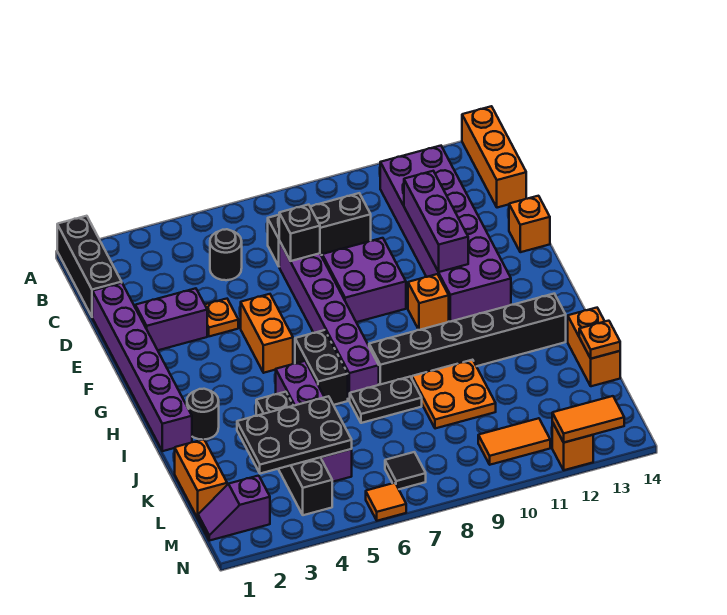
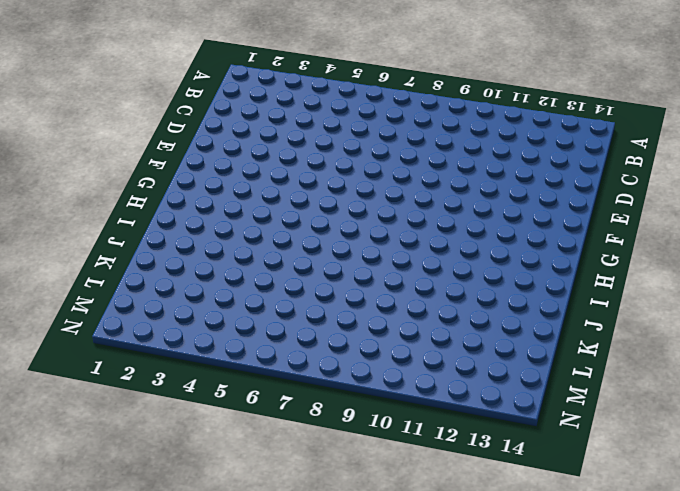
none -> black brick A1:C1 level 1
none -> orange brick A14:C14 level 1
none -> purple brick B11:G12 level 1
none -> black round brick C5 level 1

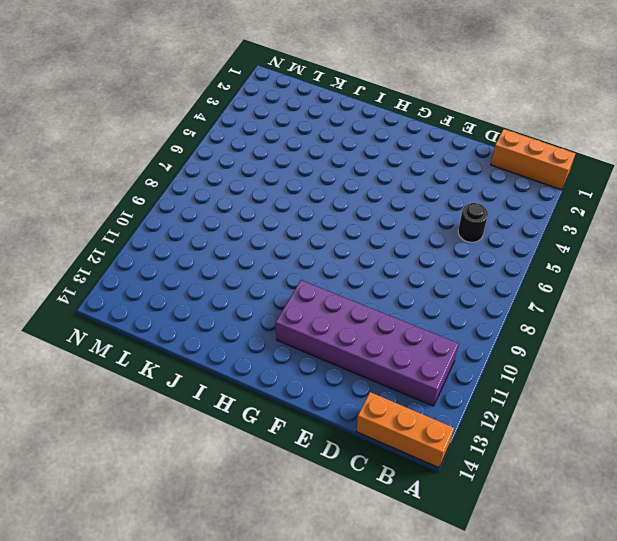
orange brick A1:C1 level 1 -> black brick A1:C1 level 1
none -> black brick C7:C9 level 1
none -> purple brick D1:I1 level 1
none -> purple brick D7:I7 level 1
none -> purple brick E2:E3 level 1

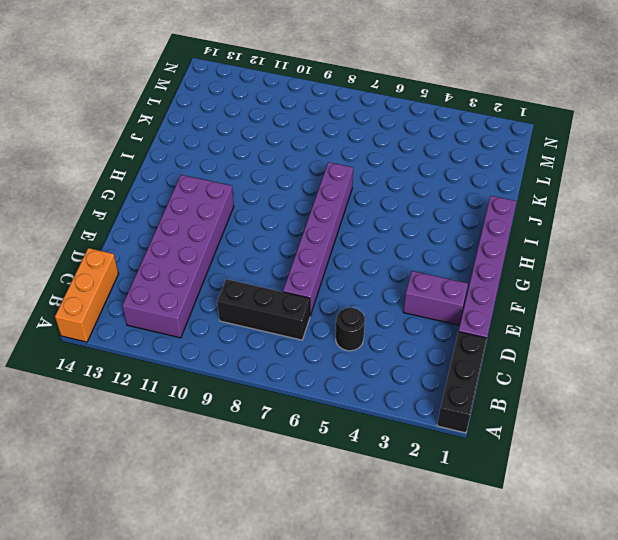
none -> orange plate E4 level 1
none -> purple brick E8:F9 level 1
none -> orange brick E14 level 1
none -> orange brick F5:G5 level 1

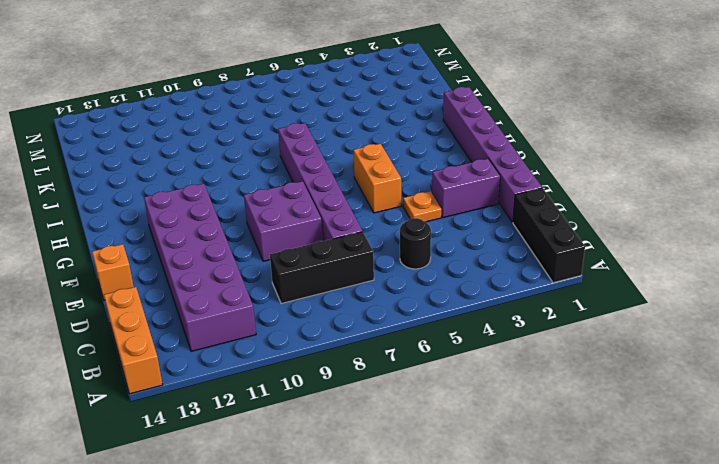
none -> orange brick G10 level 1
none -> black brick H6:I6 level 1
none -> black round brick I2 level 1
none -> purple brick I5:L5 level 1

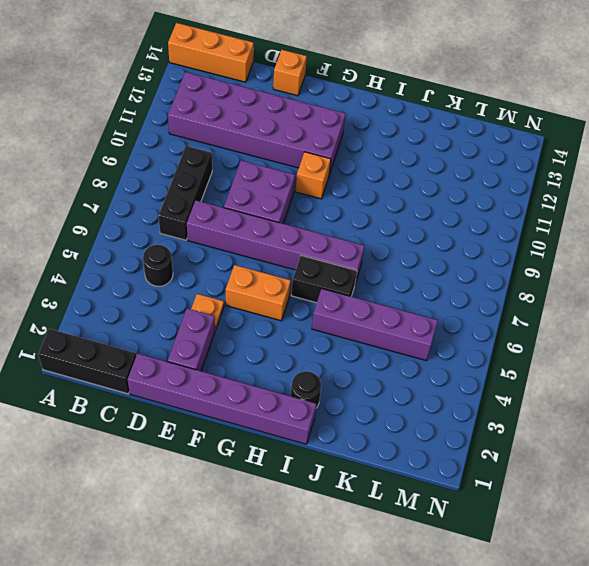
none -> black brick I8:I13 level 1
none -> black brick J4:M4 level 1
none -> black plate J7:J8 level 1
none -> orange plate J9:K10 level 1

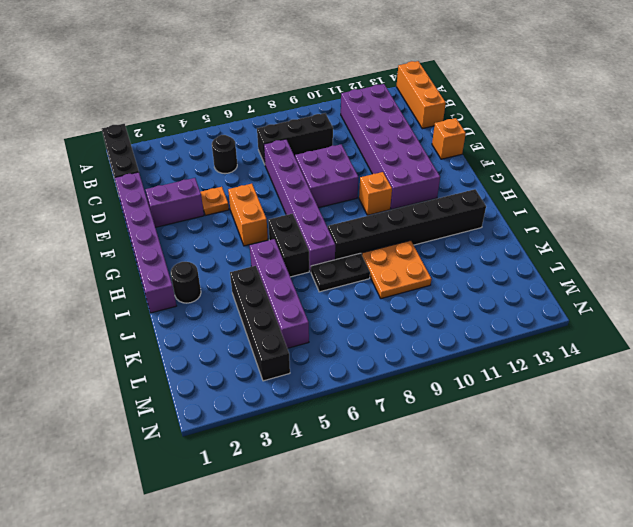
none -> orange brick J14:K14 level 1
none -> orange brick K1:L1 level 1
none -> purple slope M1:M2 level 1 top 2
none -> black tile M7 level 1

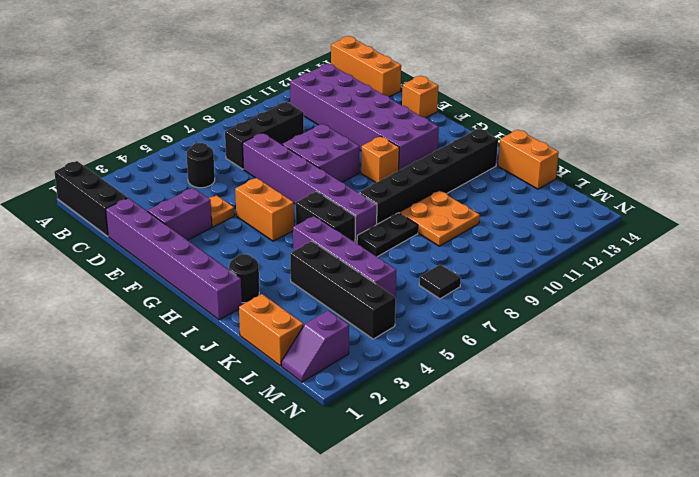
none -> orange tile M10:M11 level 1
none -> orange tile N6 level 1
none -> orange brick N12 level 1
none -> black brick D7 level 2

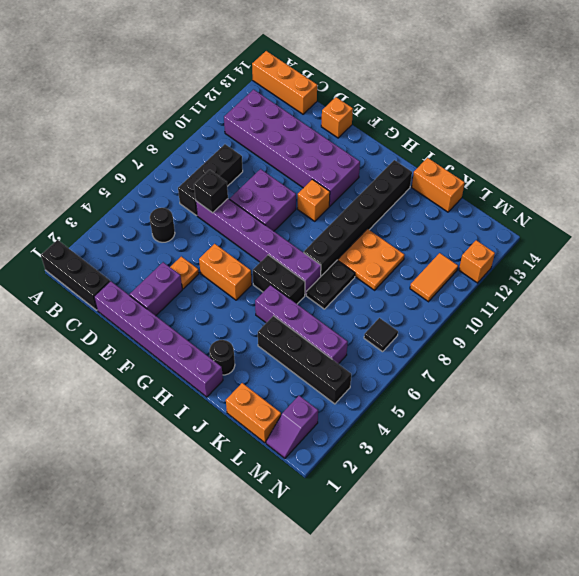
none -> orange tile N6 level 1
none -> purple brick D11:F11 level 2
none -> black plate K3:L5 level 2
none -> orange plate K14 level 2

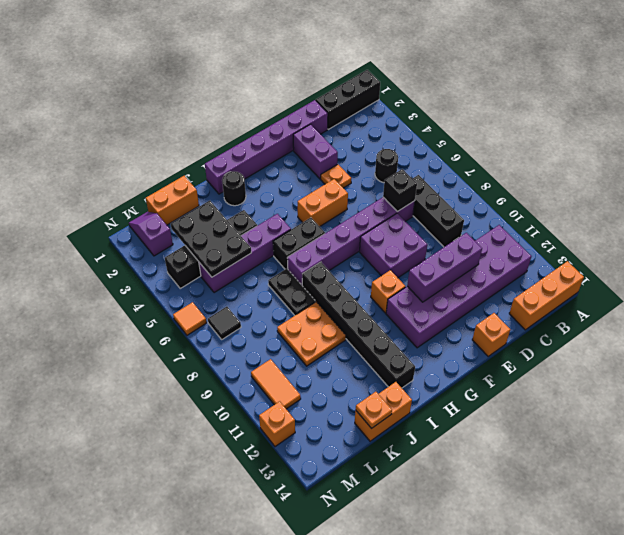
none -> orange tile N12:N13 level 2

